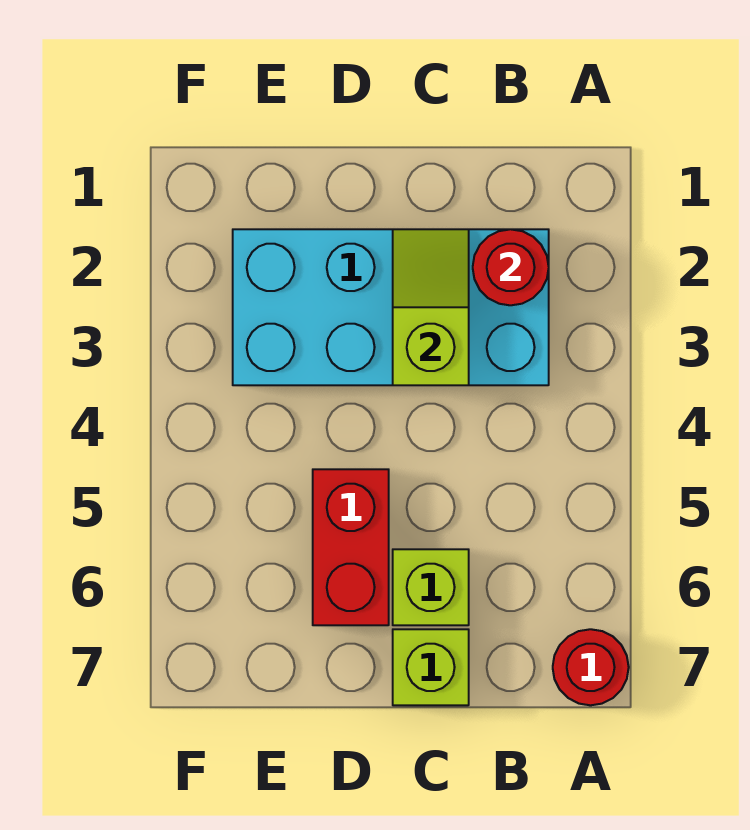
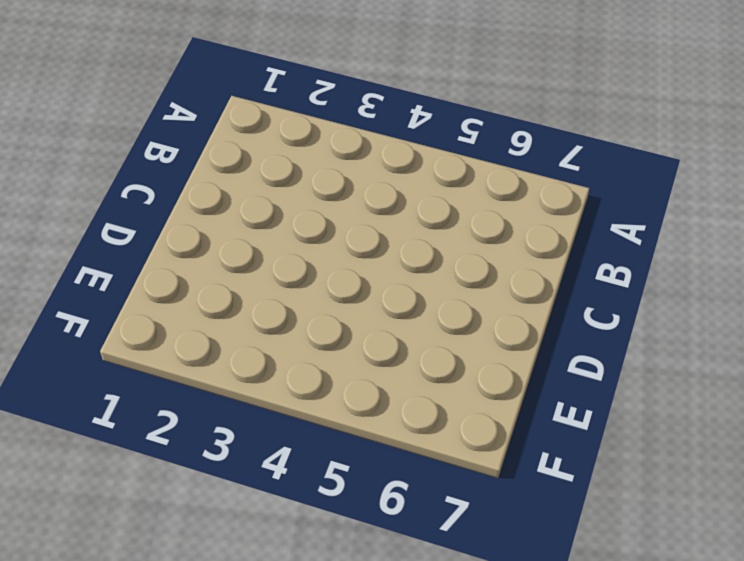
none -> red round brick A7 level 1
none -> cyan brick B2:E3 level 1

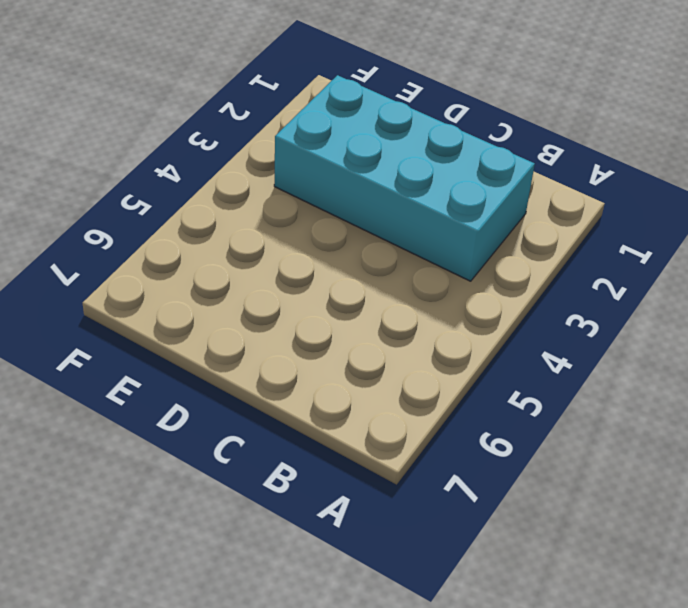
none -> red round brick A7 level 1
none -> lime brick C6 level 1

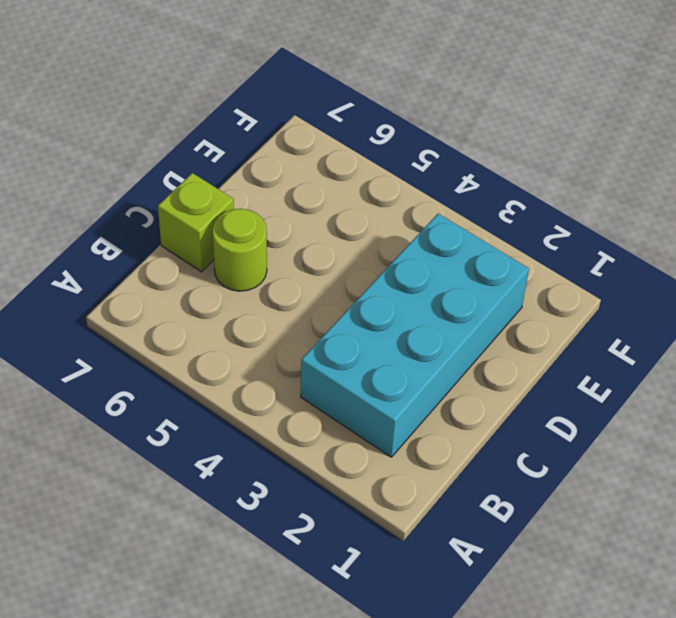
lime round brick C6 level 1 -> lime brick C6 level 1
none -> red round brick A7 level 1
none -> red brick D5:D6 level 1

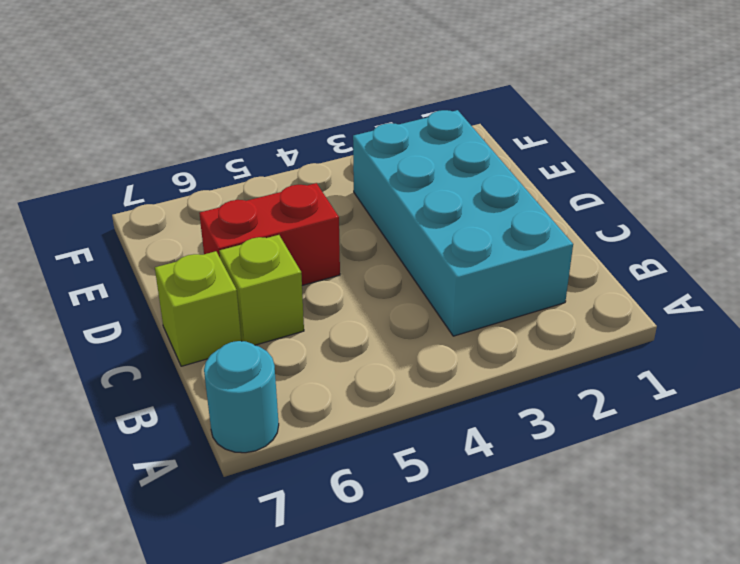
cyan round brick A7 level 1 -> red round brick A7 level 1
none -> red round brick B2 level 2
none -> lime slope C2:C3 level 2 top 3

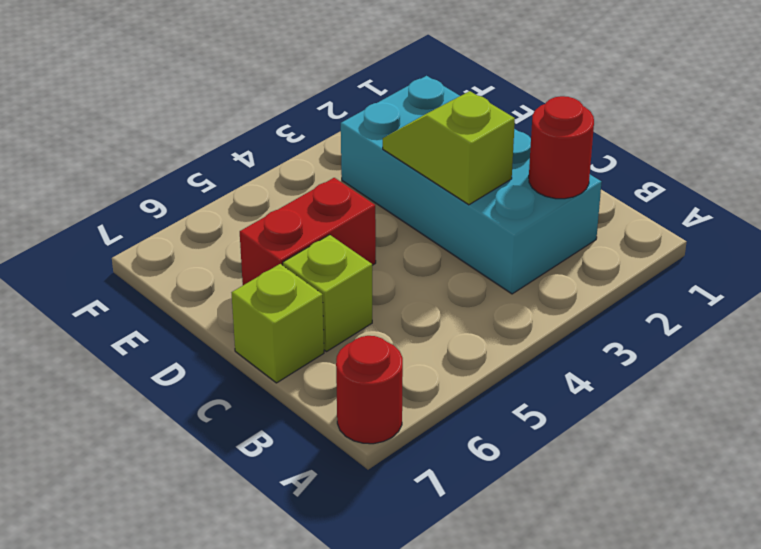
lime slope C3:D3 level 2 top C -> lime slope C2:C3 level 2 top 3

